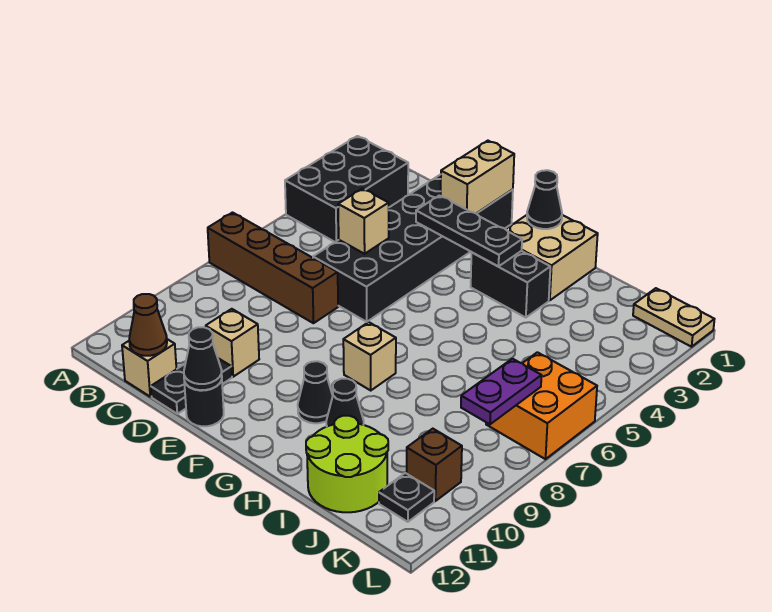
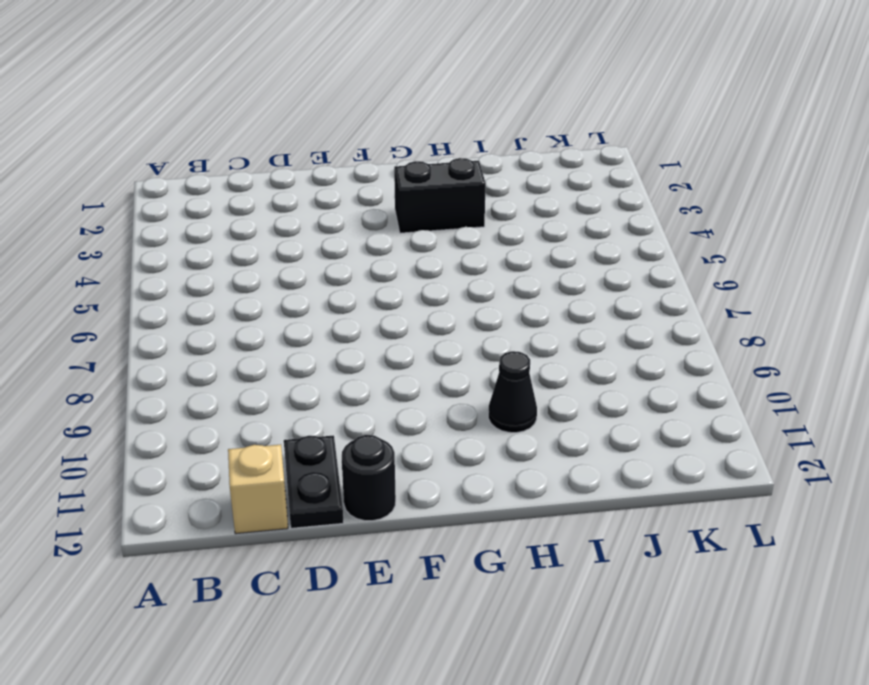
none -> black brick A2:B4 level 1
none -> brown brick A7:D7 level 1
none -> black brick D1:E6 level 1

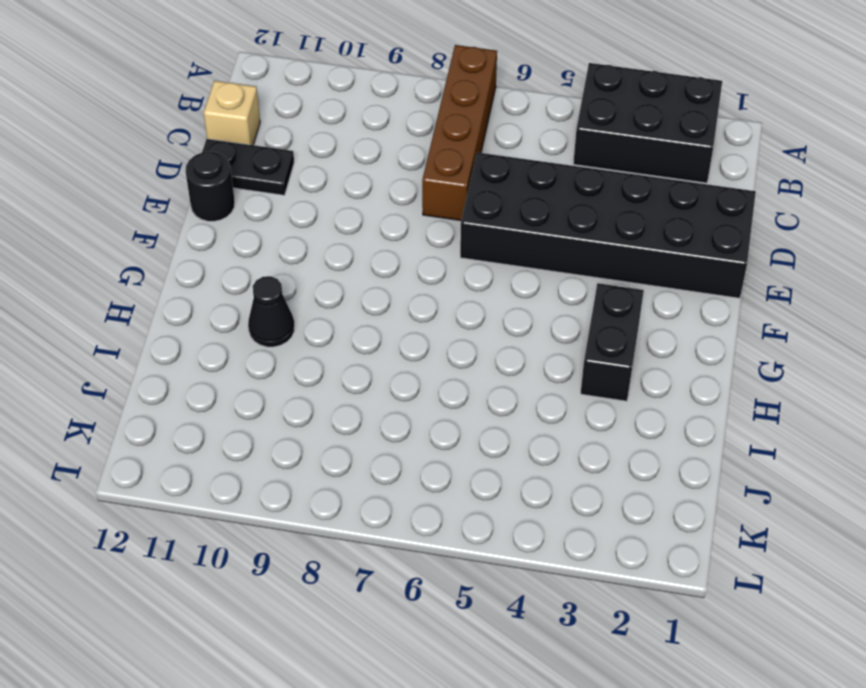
none -> tan brick D10 level 1
none -> tan brick G1:H2 level 1
none -> tan brick G8 level 1

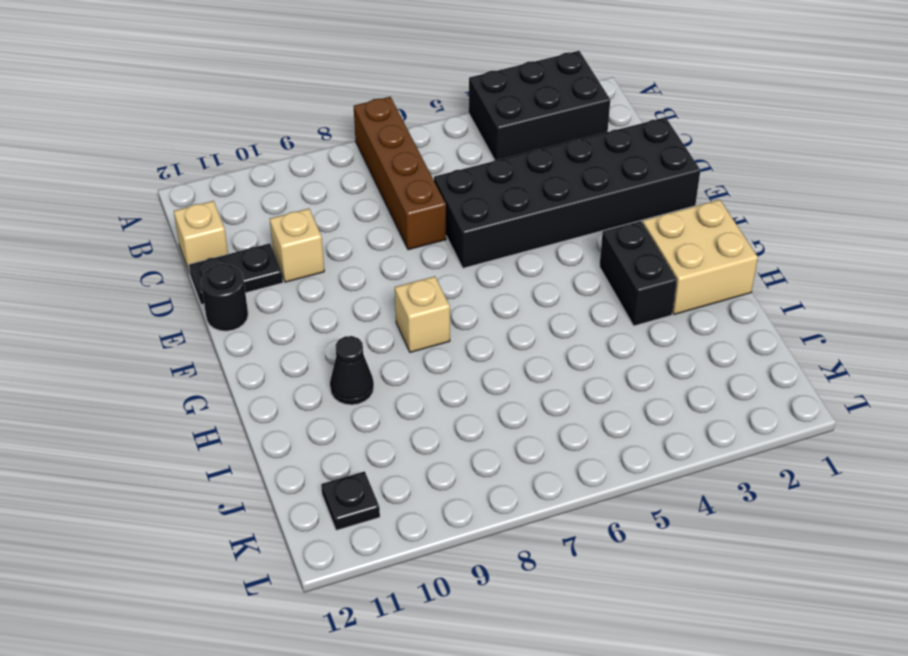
none -> black cone G10 level 1
none -> lime round brick I11:J12 level 1
none -> tan plate K1:L1 level 1

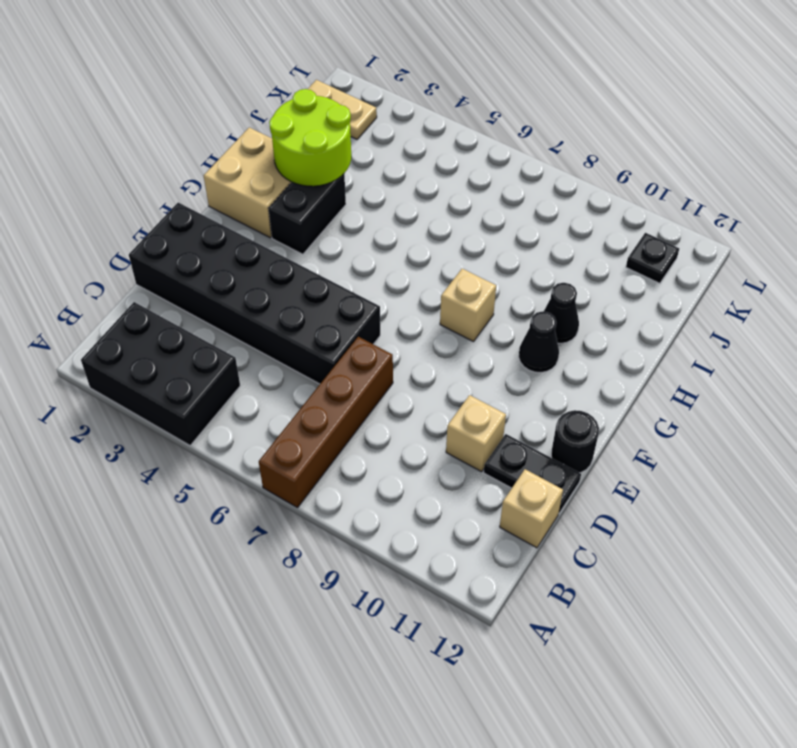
lime round brick H2:I3 level 2 -> lime round brick I11:J12 level 1
tan plate K1:K2 level 1 -> tan plate K1:L1 level 1
none -> orange brick K6:L7 level 1
none -> brown brick K10 level 1
none -> brown cone C12 level 2

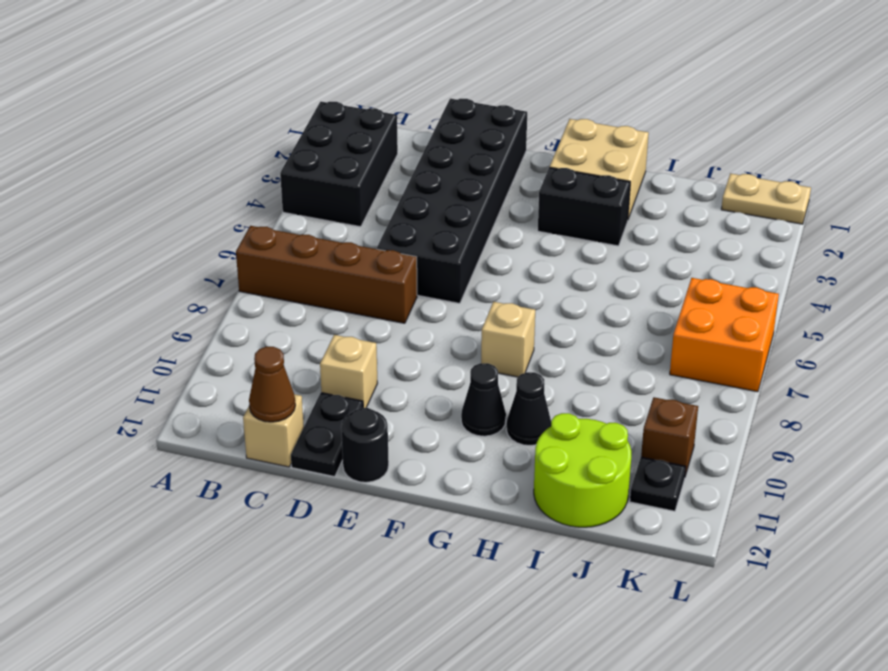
none -> tan brick D5 level 2
none -> tan brick E1:E2 level 2
none -> black plate E3:G3 level 2

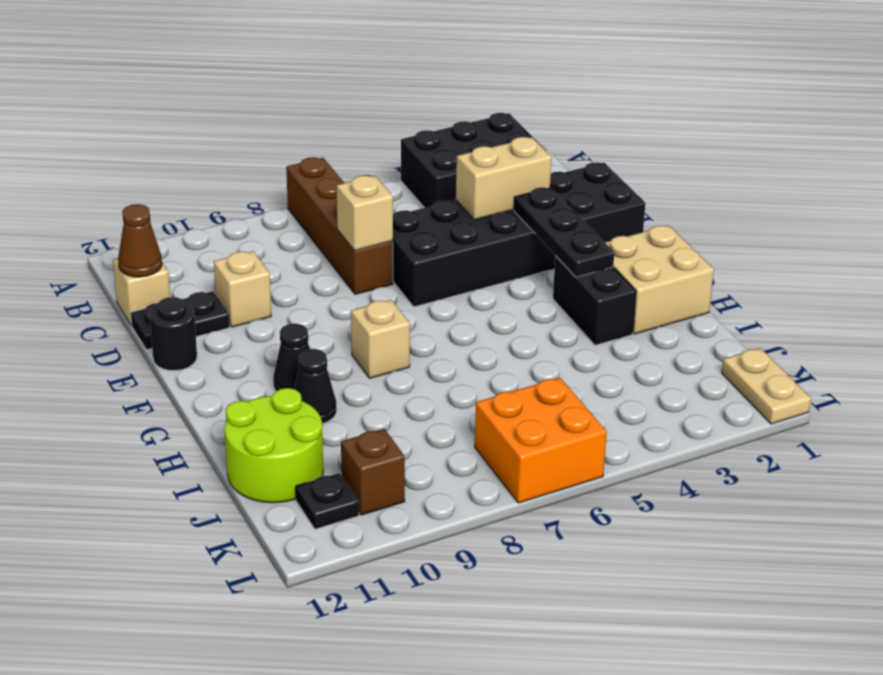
tan brick D3:D4 level 2 -> tan brick E1:E2 level 2
tan brick D7 level 2 -> tan brick D5 level 2
none -> black cone E12 level 2
none -> black cone G1 level 2
none -> purple plate K7:K8 level 2

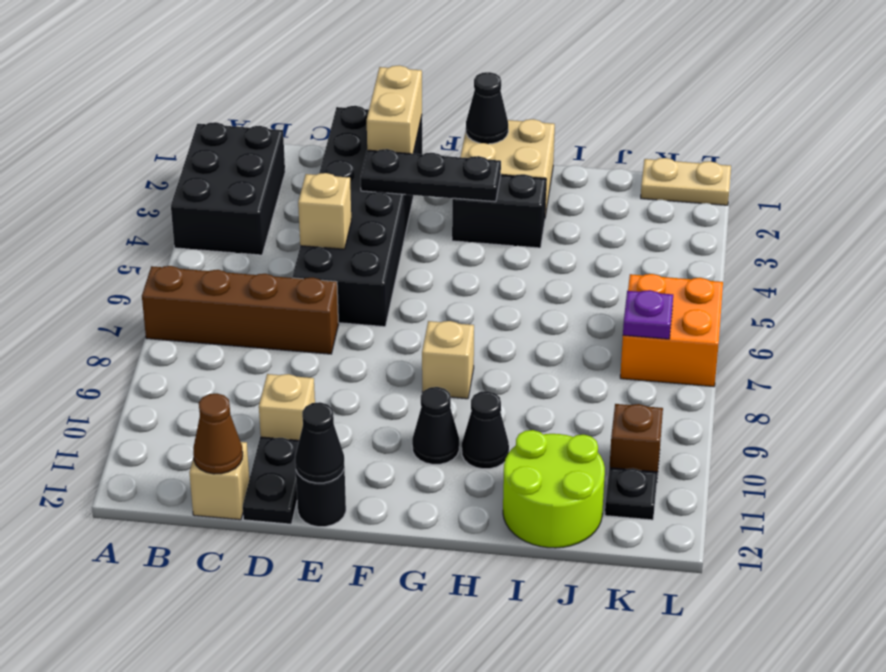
purple plate K7 level 2 -> purple plate K7:K8 level 2

